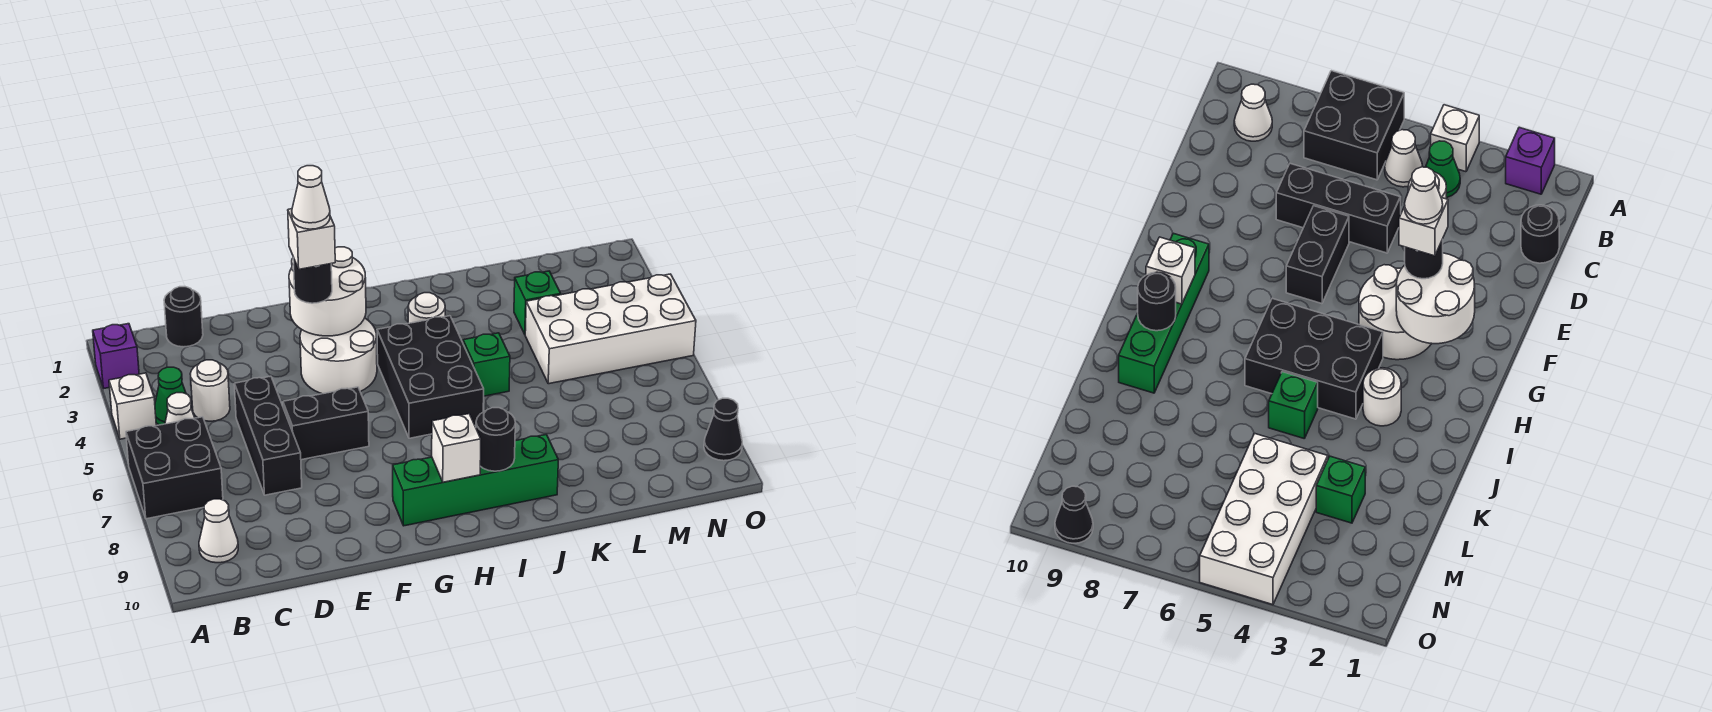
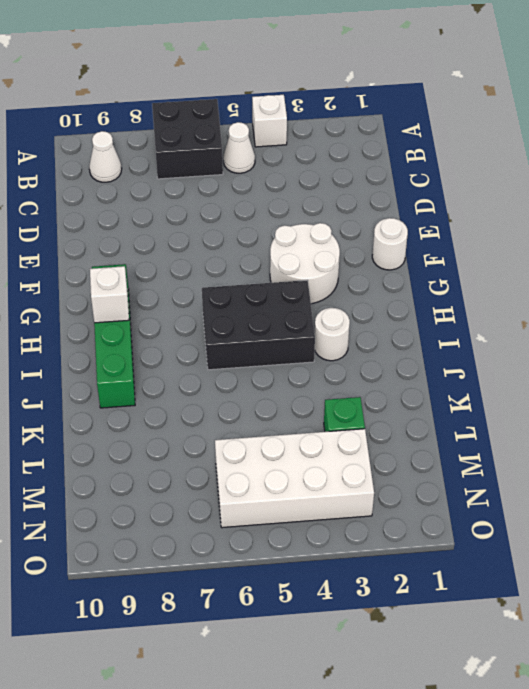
white round brick F1 level 1 -> white round brick C4 level 1
white brick M3:N6 level 1 -> white brick L4:O5 level 1
none -> purple brick A2 level 1
none -> green cone B4 level 1
none -> black round brick C1 level 1

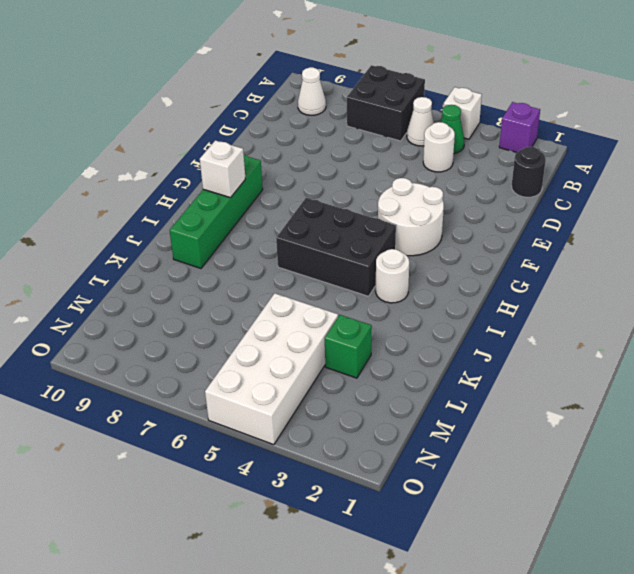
none -> black brick D5:D7 level 1
none -> black brick E6:F6 level 1
none -> green brick J5 level 1

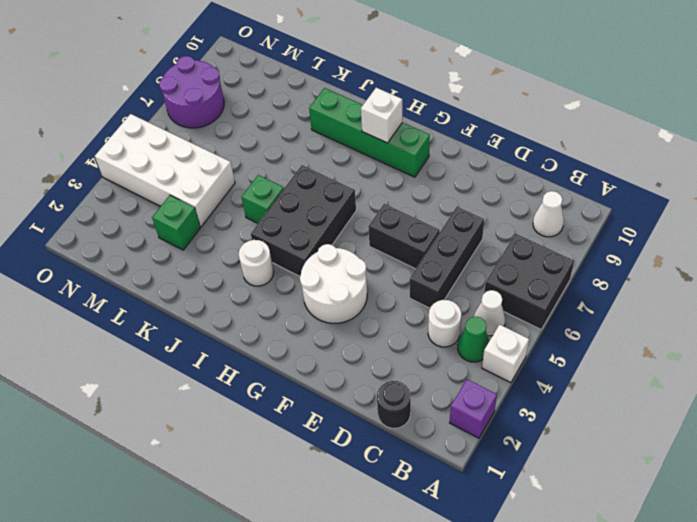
purple round brick N7:O8 level 1 -> none
none -> black cone O9 level 1
none -> white round brick F2:G3 level 2
none -> black round brick I9 level 2

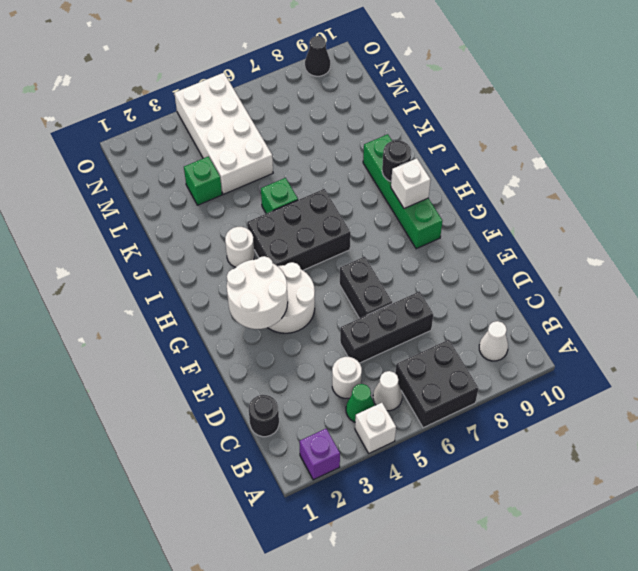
none -> black round brick F3 level 3
none -> white brick F3 level 4
none -> white cone F3 level 5

